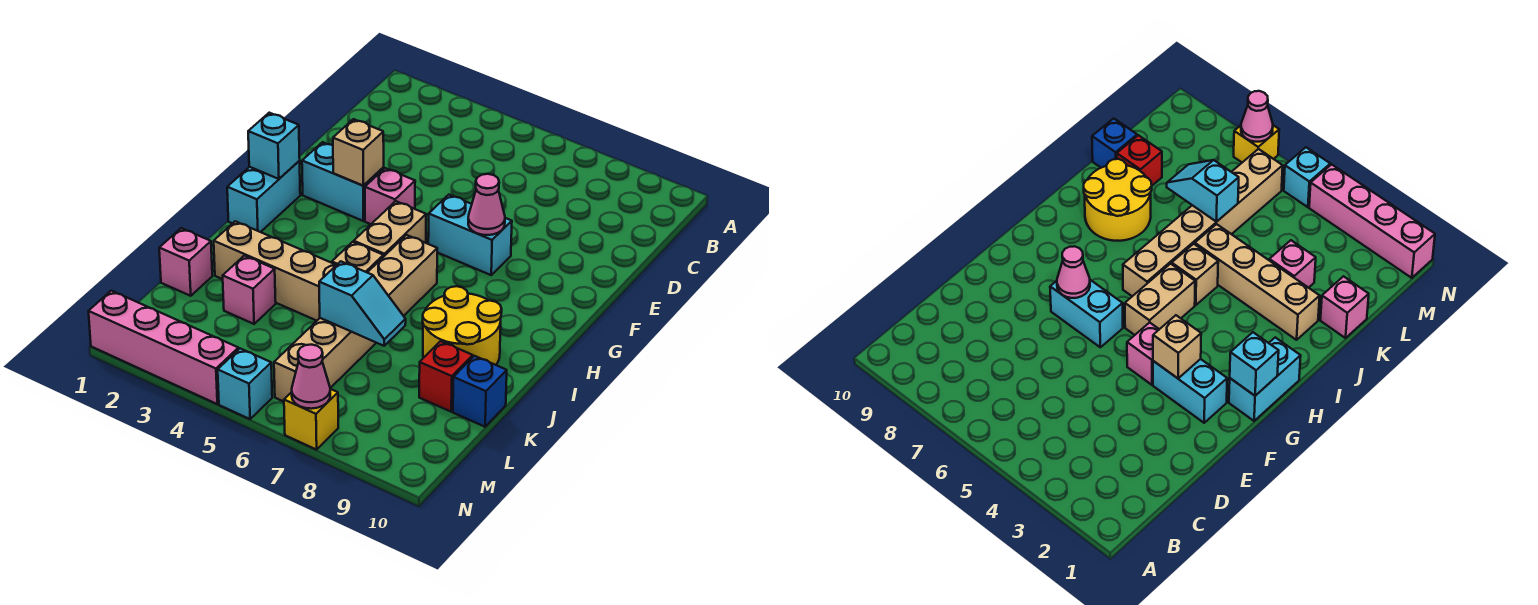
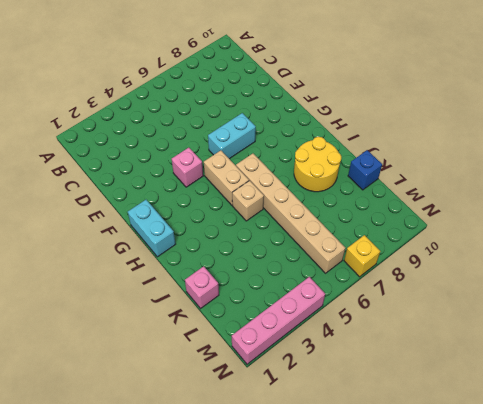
none -> cyan brick F2:F3 level 1
none -> tan brick J2:J5 level 1
none -> pink brick K3 level 1

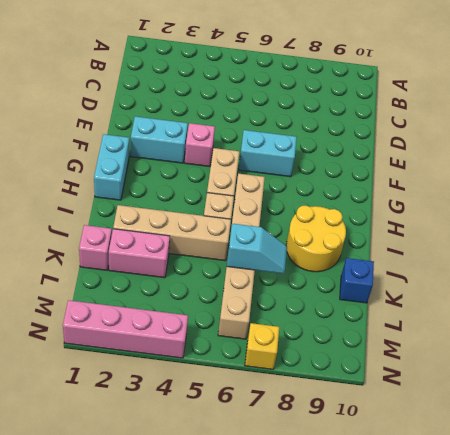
pink brick K2:K3 level 1 -> pink brick K3 level 1
none -> red brick K9 level 1
none -> cyan brick N5 level 1
none -> tan brick F3 level 2

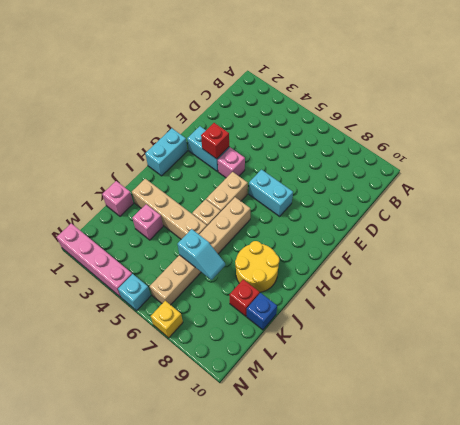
red brick F3 level 2 -> tan brick F3 level 2
none -> pink cone F7 level 2
none -> cyan brick G1 level 2
none -> pink cone N7 level 2

